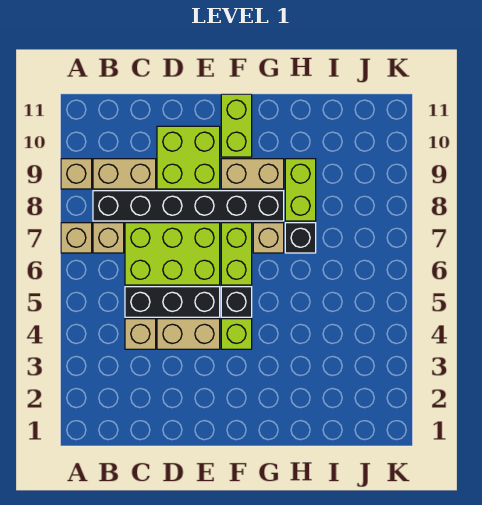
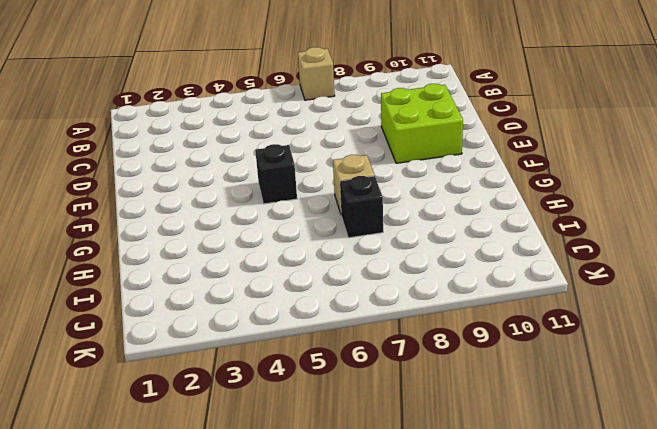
none -> tan brick A9 level 1
none -> tan brick B7 level 1
none -> black brick B8:G8 level 1

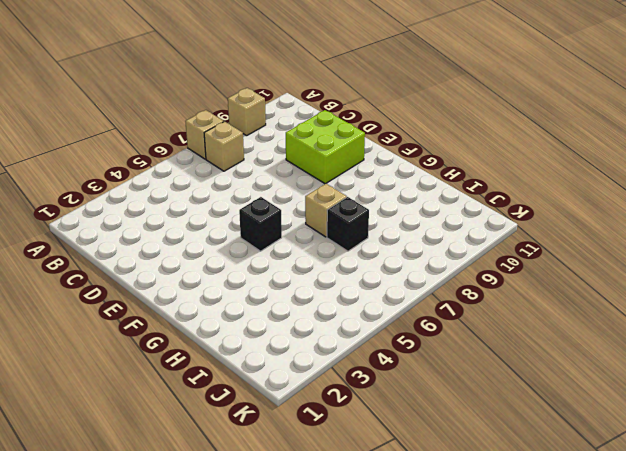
none -> black brick B8:G8 level 1
none -> tan brick B9:C9 level 1
none -> tan brick C4 level 1

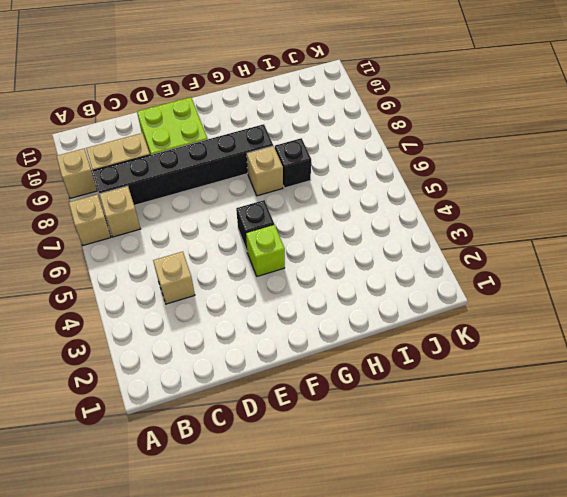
none -> black brick C5:E5 level 1
none -> lime brick C6:E7 level 1
none -> tan brick D4:E4 level 1

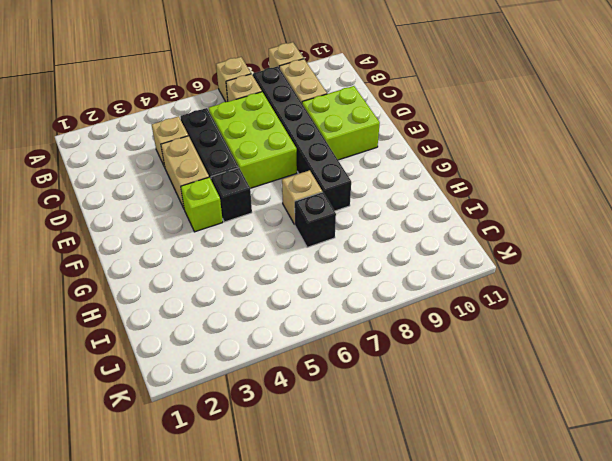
none -> lime brick F6:F7 level 1
none -> tan brick F9:G9 level 1
none -> lime brick F10:F11 level 1

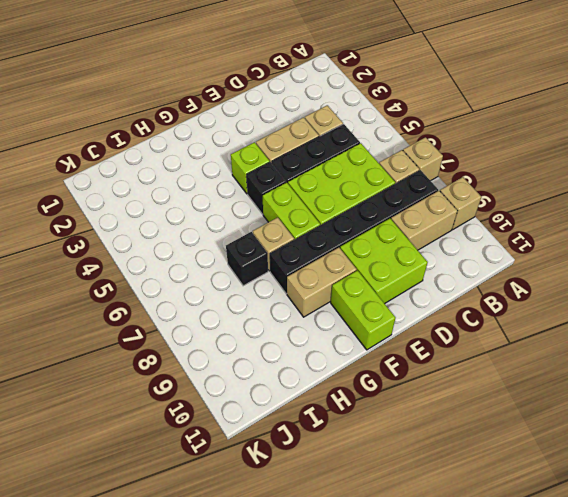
none -> lime brick H8:H9 level 1

